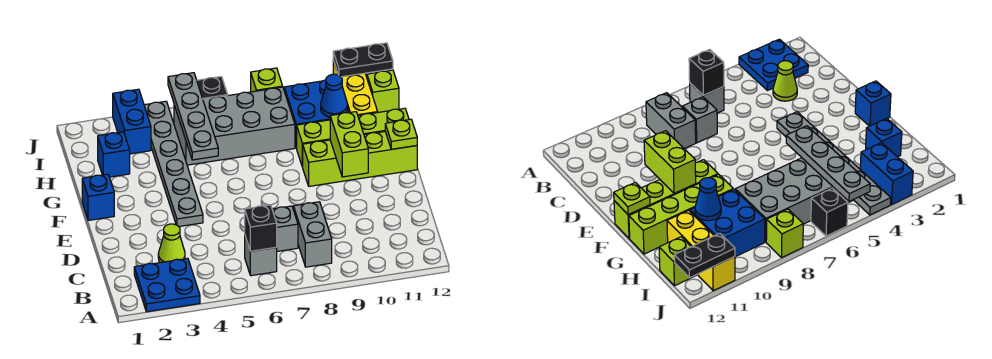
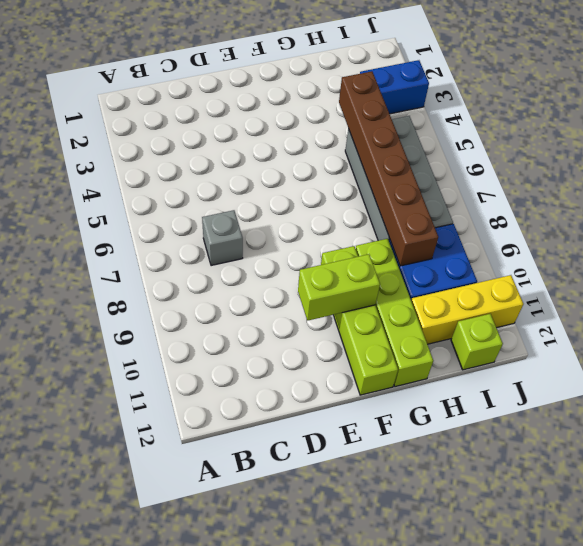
brown brick H4:H9 level 2 -> grey plate G5:J5 level 2
none -> blue plate A2:B3 level 1
none -> grey brick B6 level 1
none -> grey brick B8:C8 level 1

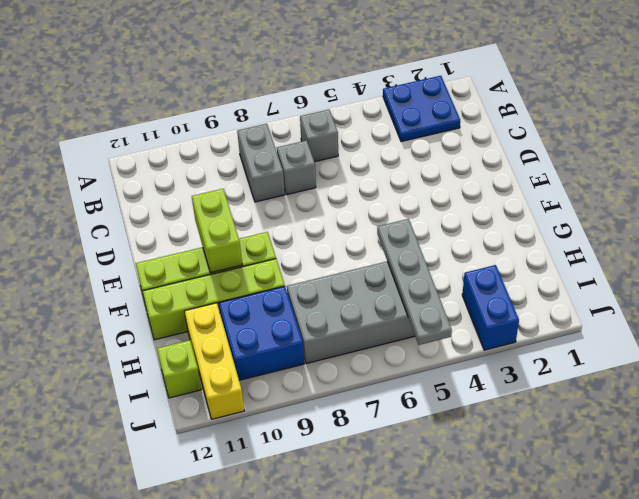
none -> lime cone C3 level 1
none -> grey plate E4:J4 level 1
none -> blue brick F1 level 1

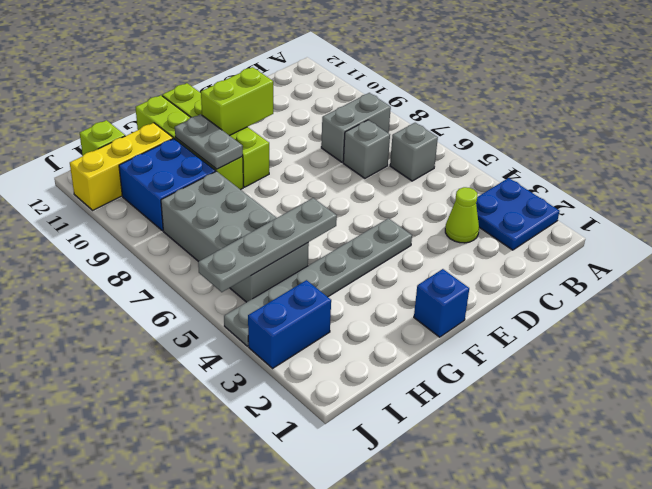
grey plate G9:G10 level 2 -> none
none -> blue brick H2 level 1
none -> black brick J6 level 1
none -> lime brick J8 level 1

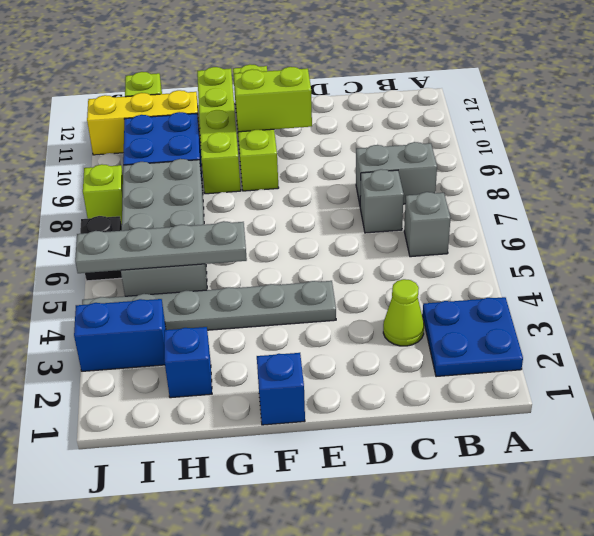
none -> black brick B6 level 2
none -> lime plate F12 level 2
none -> blue cone H10 level 2

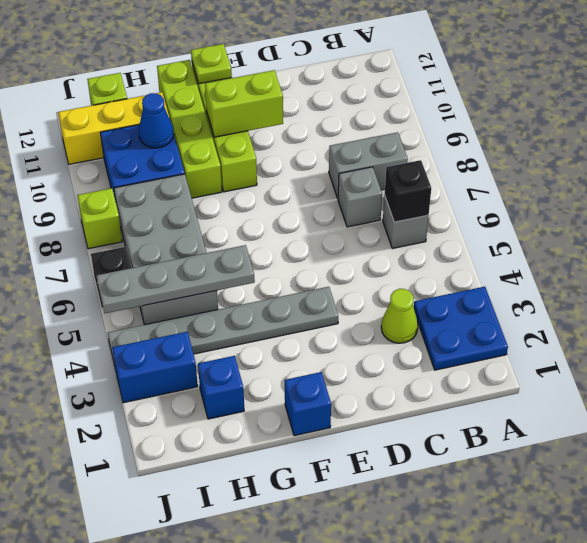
none -> black plate J11:J12 level 2

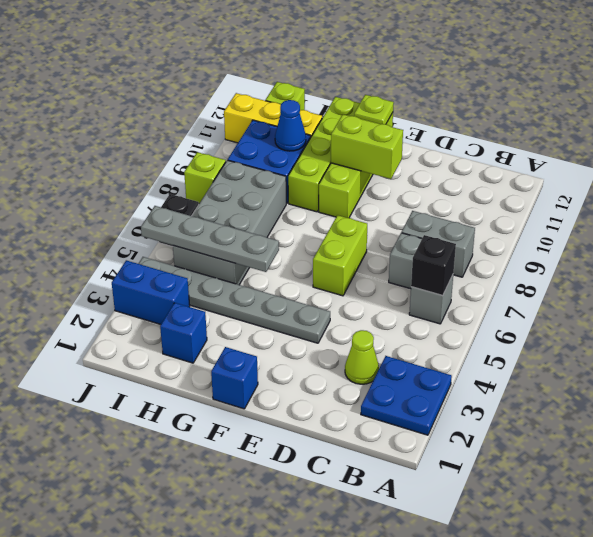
lime brick E6:E7 level 1 -> none
none -> black plate J11:J12 level 2

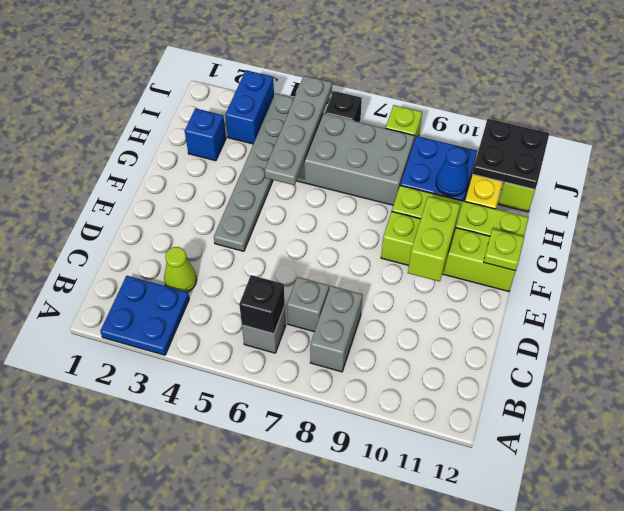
black plate I11:J12 level 2 -> black plate J11:J12 level 2
none -> blue brick F1 level 1

